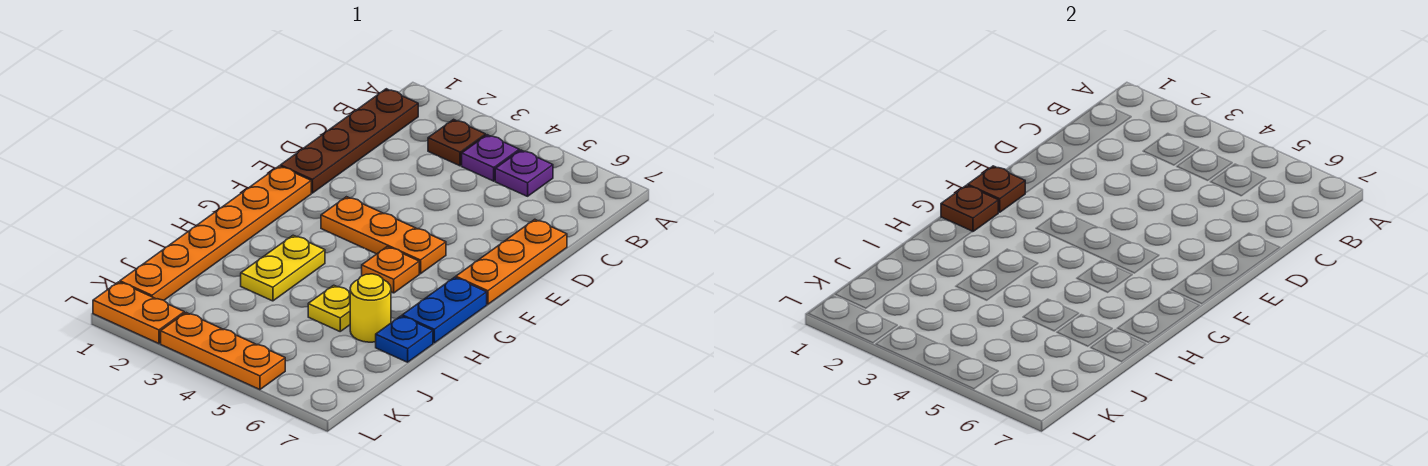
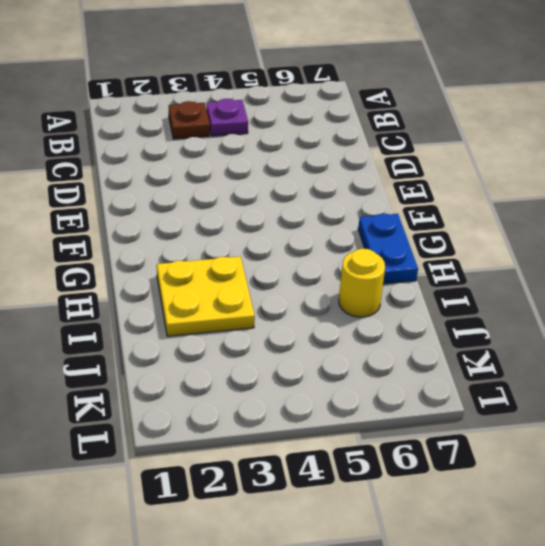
yellow plate H2:I3 level 1 -> yellow plate H3:I3 level 1
none -> brown plate B1:E1 level 1
none -> purple plate B5 level 1
none -> orange plate D7:F7 level 1

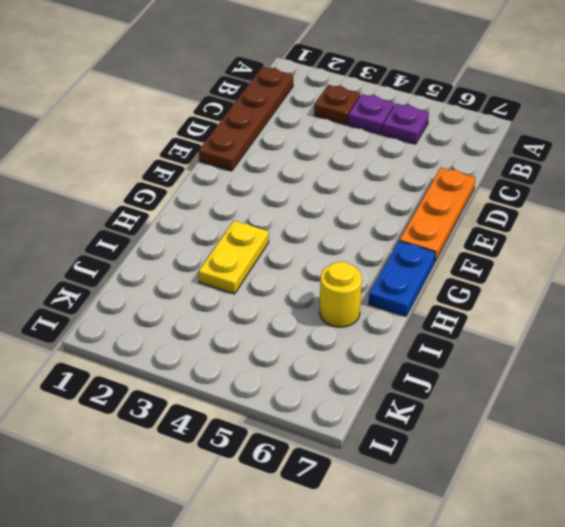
none -> orange plate F1:K1 level 1
none -> orange plate F3:F5 level 1
none -> orange plate G5 level 1

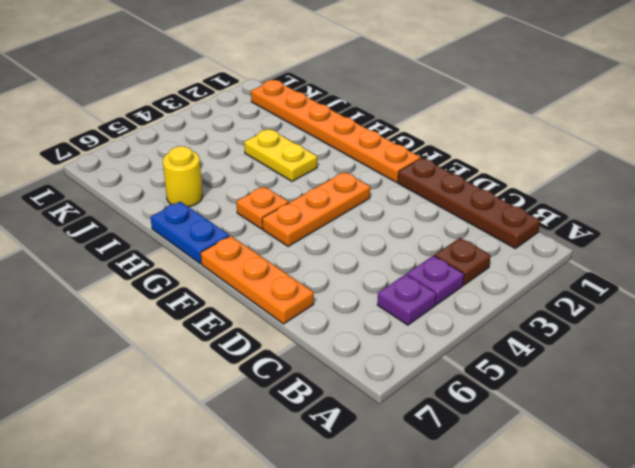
none -> yellow plate I5 level 1
none -> blue plate I7 level 1
none -> orange plate L1:L2 level 1

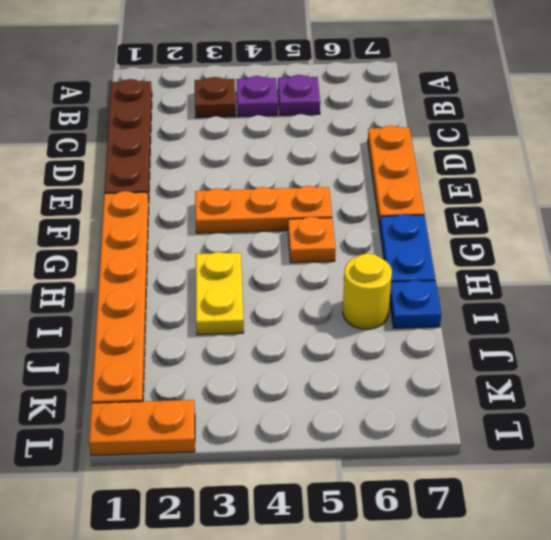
none -> yellow plate I5 level 1
none -> orange plate L3:L5 level 1
none -> brown plate F1 level 2

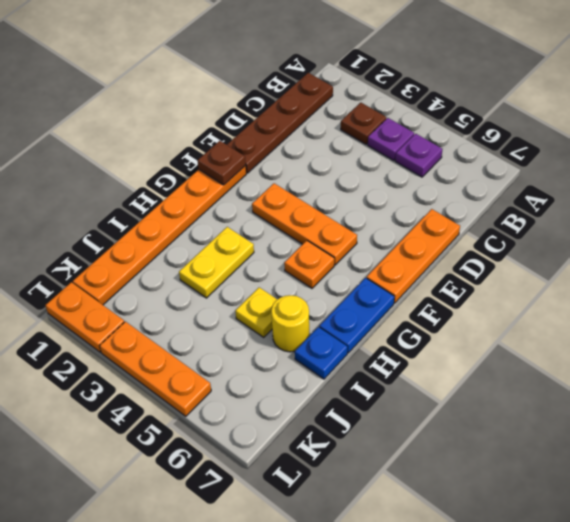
none -> brown plate G1 level 2

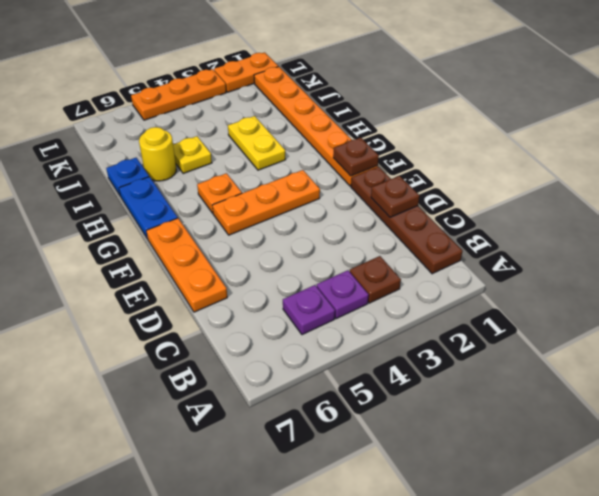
brown plate D1 level 2 -> brown plate G1 level 2

